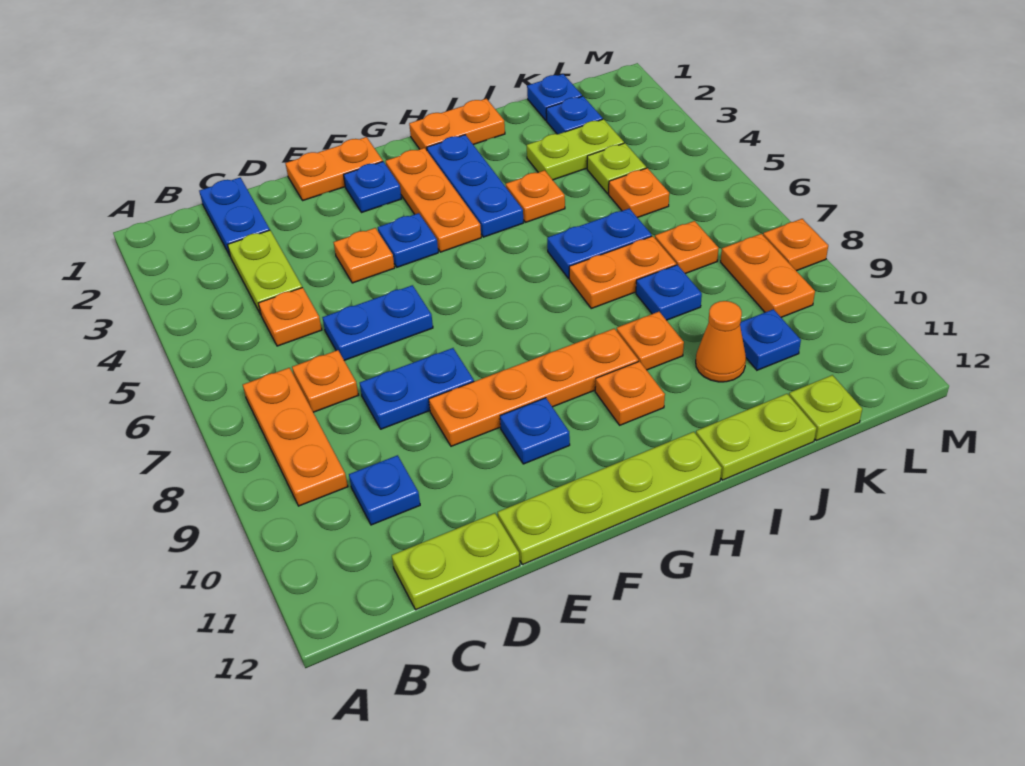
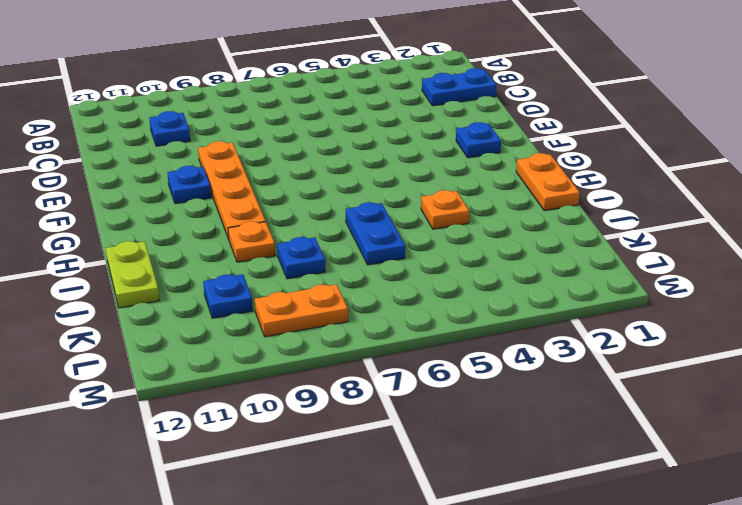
none -> orange plate B7:B9 level 1
none -> lime plate C3:C4 level 1
none -> orange plate C5 level 1
none -> orange plate C7 level 1

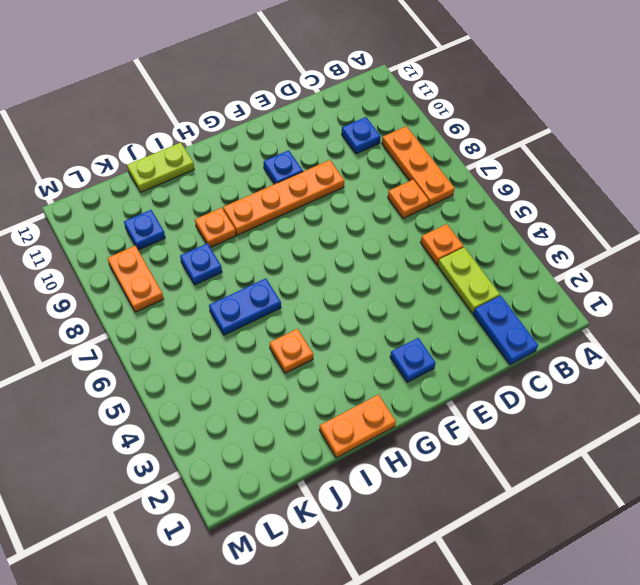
none -> lime plate C12:D12 level 1
none -> blue plate D6:E6 level 1
none -> blue plate D8:E8 level 1
none -> orange plate E1:F1 level 1

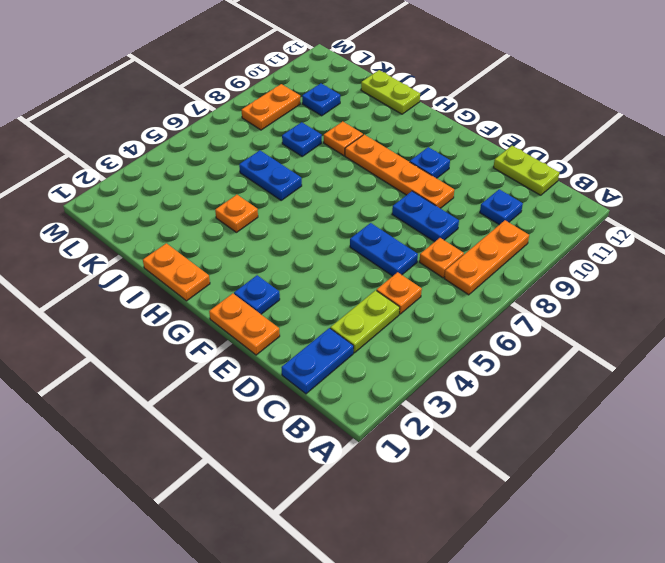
none -> orange plate E4 level 1
none -> lime plate E12:H12 level 1
none -> blue plate F4 level 1
none -> orange plate G2:G4 level 1

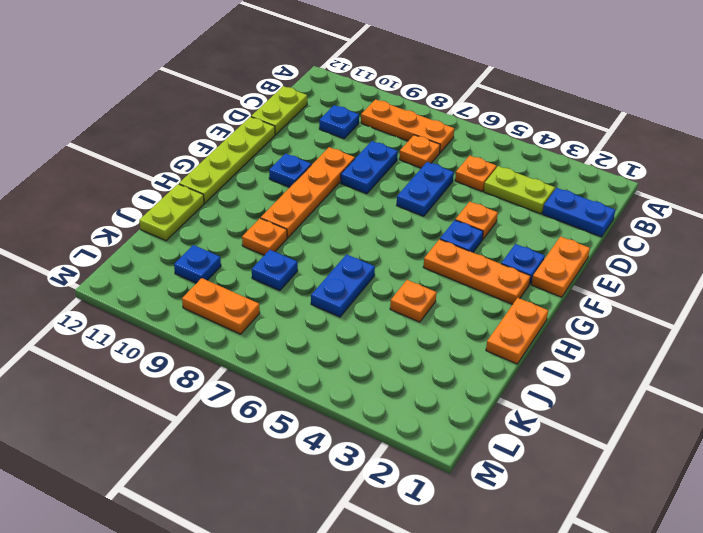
none -> blue plate H2:H4 level 1
none -> orange plate H10 level 1
none -> orange plate I7:J7 level 1
none -> lime plate J3:K3 level 1

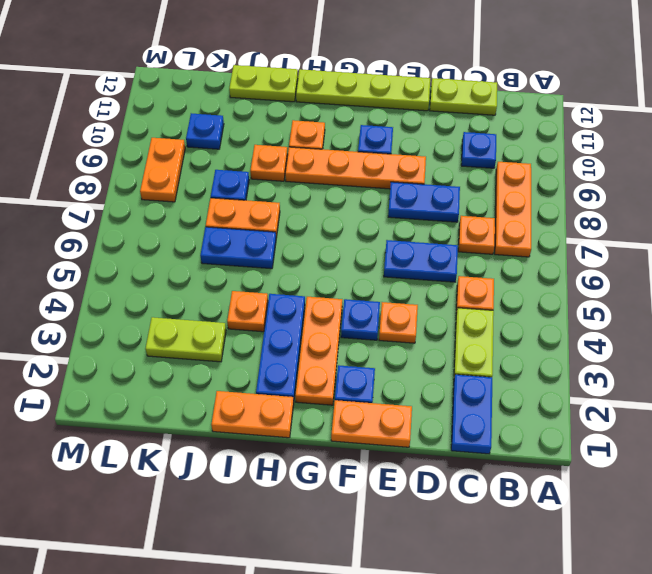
none -> orange cone J10 level 1
none -> blue plate K1 level 1
none -> blue plate K2 level 1
none -> lime plate K4 level 1

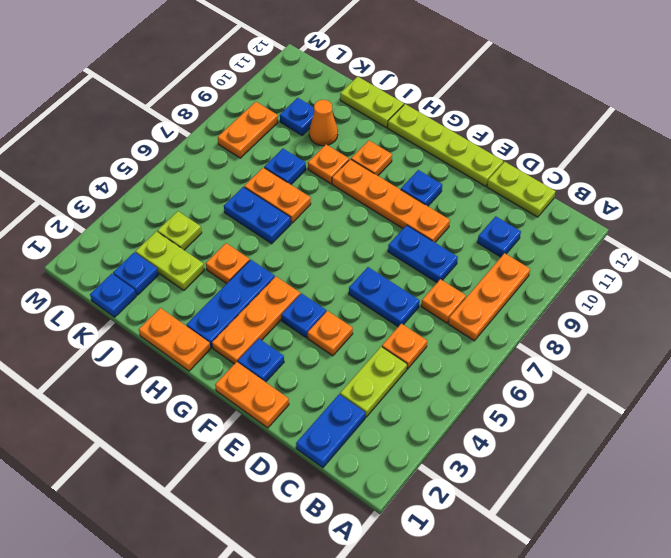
none -> orange plate K5 level 1
none -> orange plate K7 level 1
none -> lime plate K12 level 1
none -> orange plate M8 level 1

